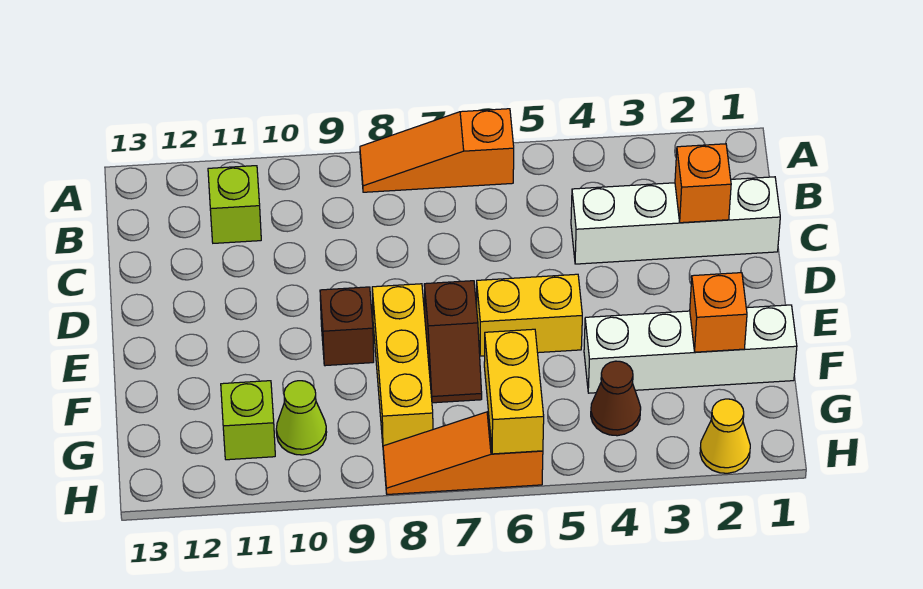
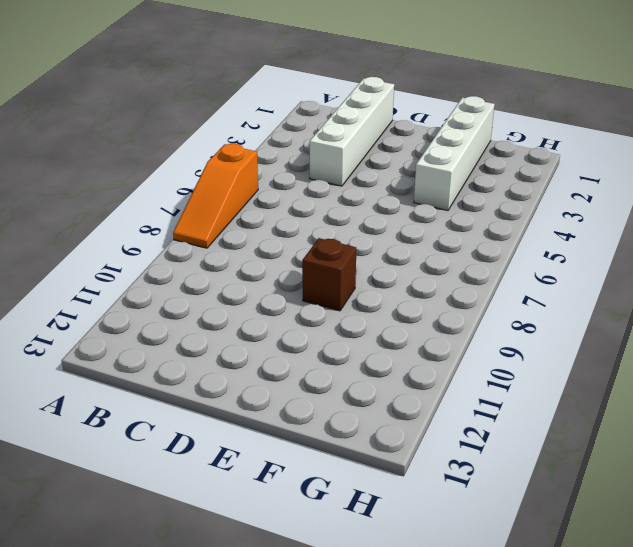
none -> lime brick B11 level 1
none -> yellow brick E5:E6 level 1
none -> brown slope E7:F7 level 1 top E

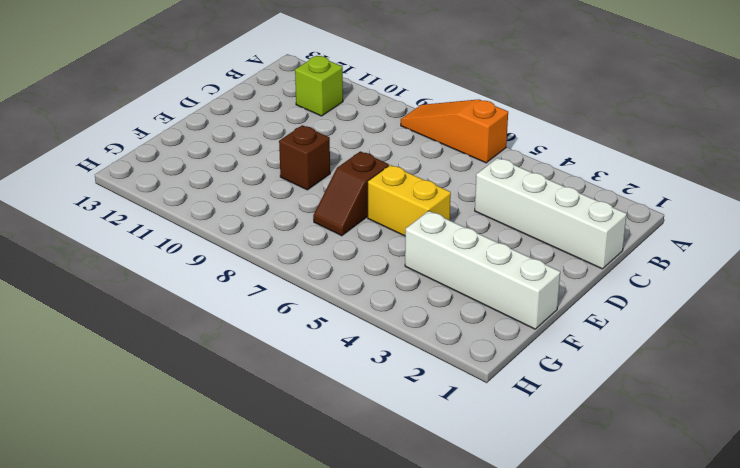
none -> yellow brick E8:G8 level 1
none -> brown cone G4 level 1
none -> lime cone G10 level 1

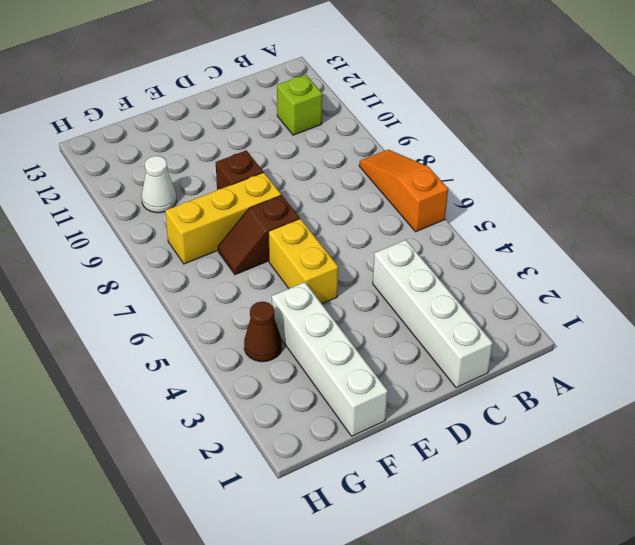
white cone G10 level 1 -> lime cone G10 level 1
none -> lime brick G11 level 1
none -> yellow cone H2 level 1
none -> orange slope H6:H8 level 1 top 6

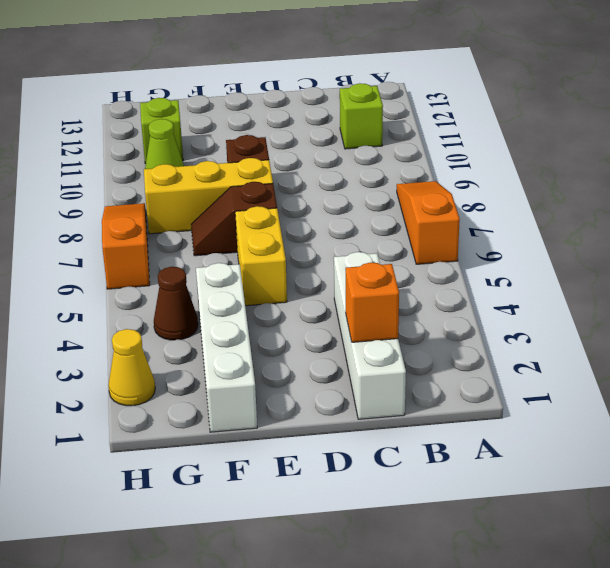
none -> orange brick F2 level 2
none -> yellow brick G6:H6 level 2

